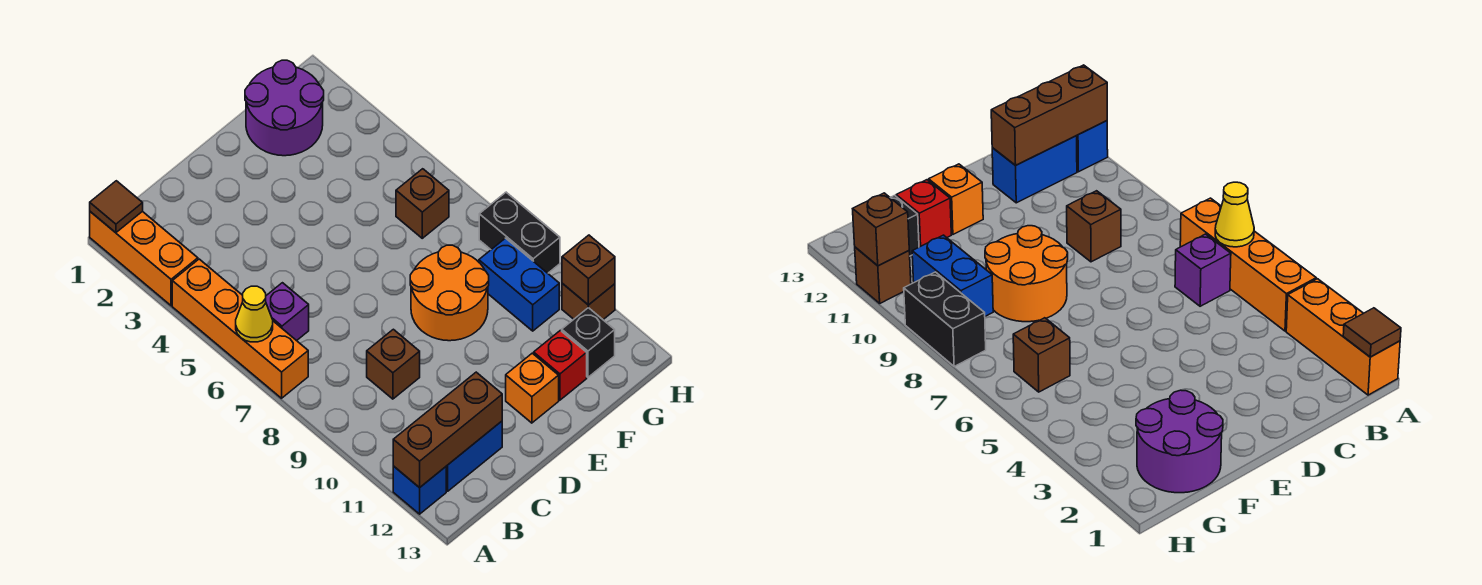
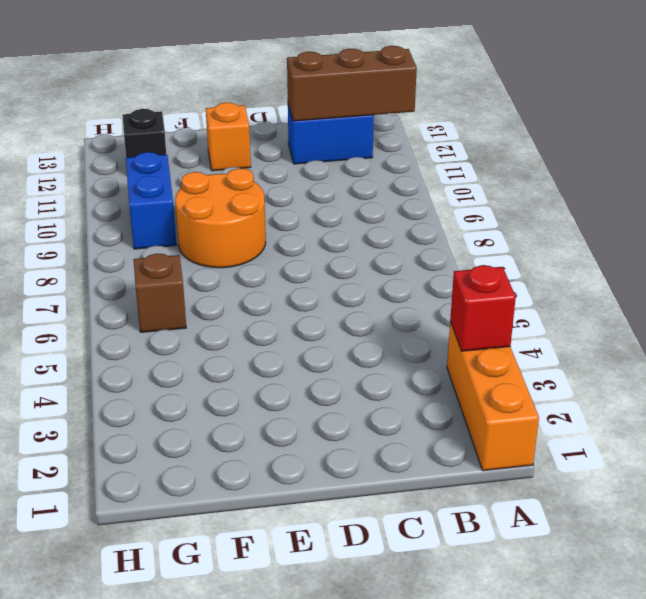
red brick A3 level 2 -> red brick F12 level 1
none -> orange brick A4:A7 level 1
none -> blue brick A12 level 1
none -> purple brick B6 level 1

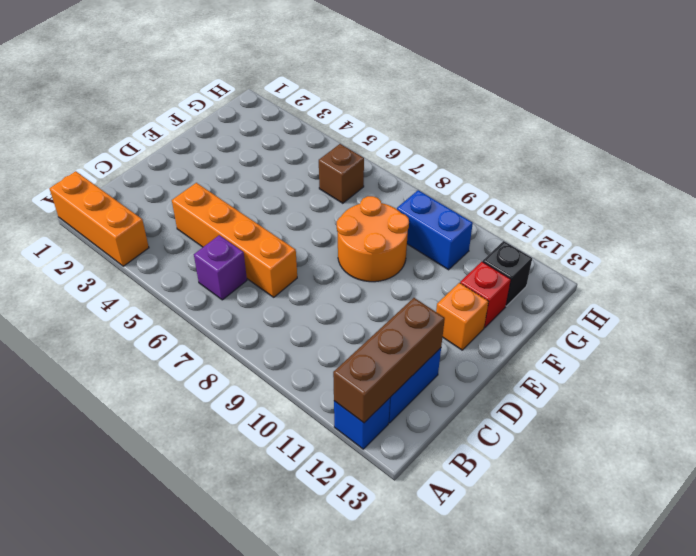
orange brick C4:C7 level 1 -> orange brick A4:A7 level 1
none -> brown brick C9 level 1
none -> purple round brick F1:G2 level 1
none -> black brick H8:H9 level 1

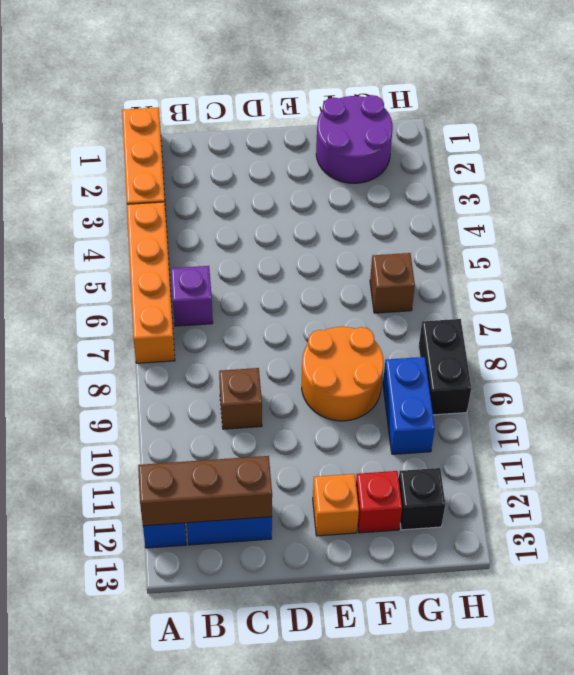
none -> brown brick H11 level 1
none -> brown tile A1 level 2
none -> yellow cone A6 level 2

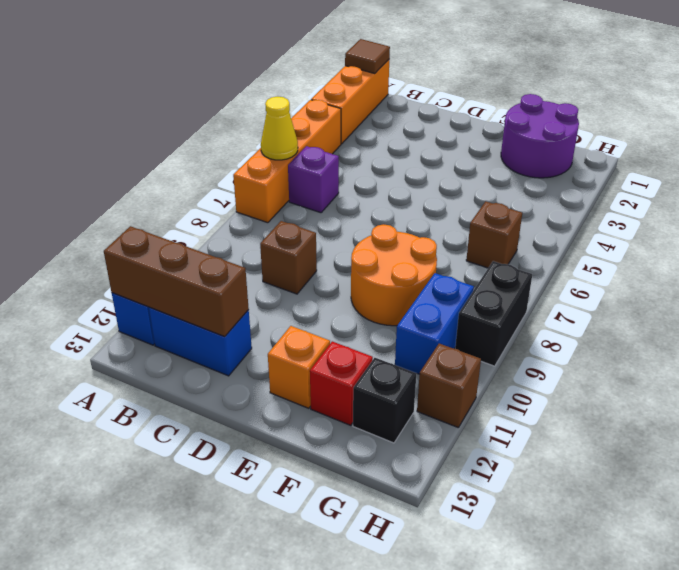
none -> brown brick H11 level 2

